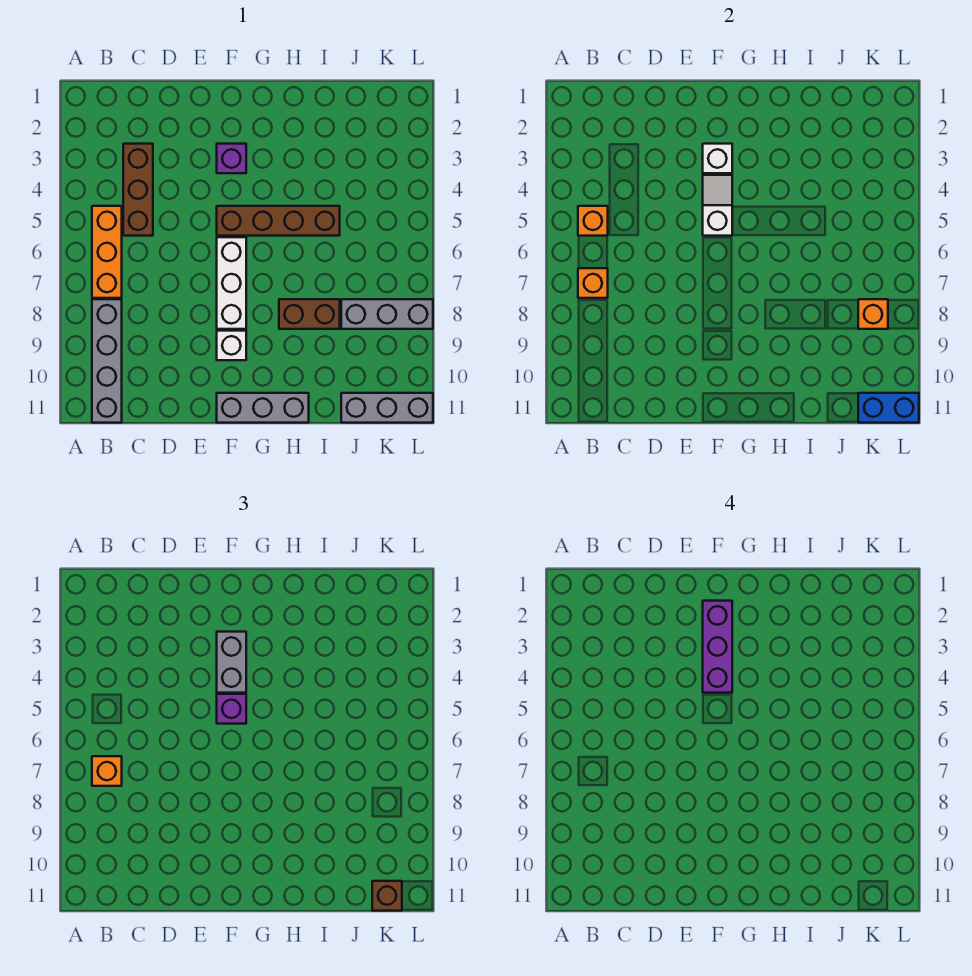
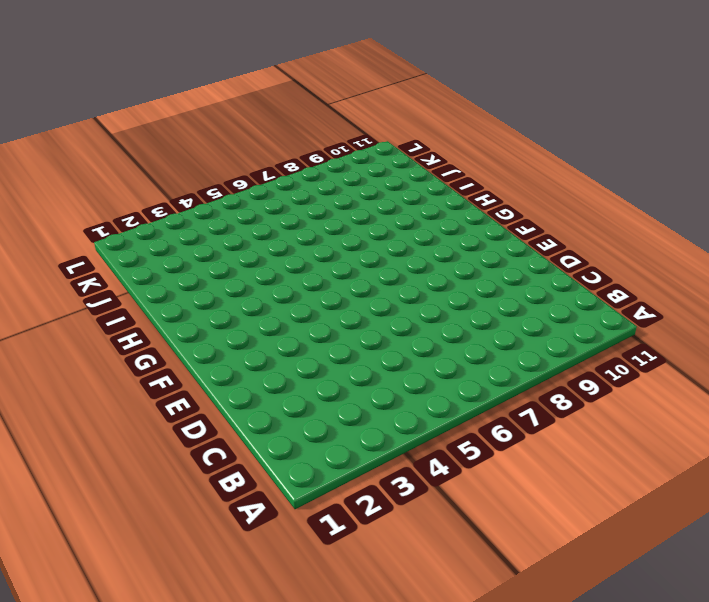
none -> orange brick B5:B7 level 1
none -> grey brick B8:B11 level 1
none -> brown brick C3:C5 level 1

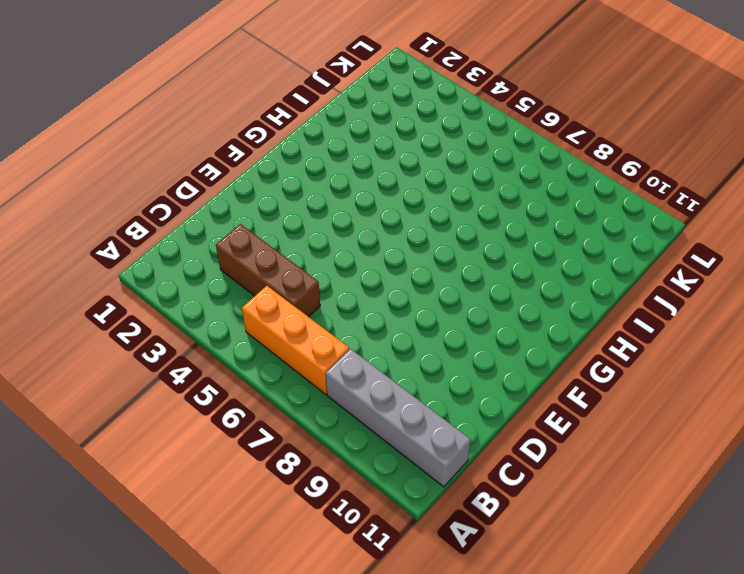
none -> purple brick F3 level 1
none -> brown brick F5:I5 level 1
none -> white brick F6:F8 level 1

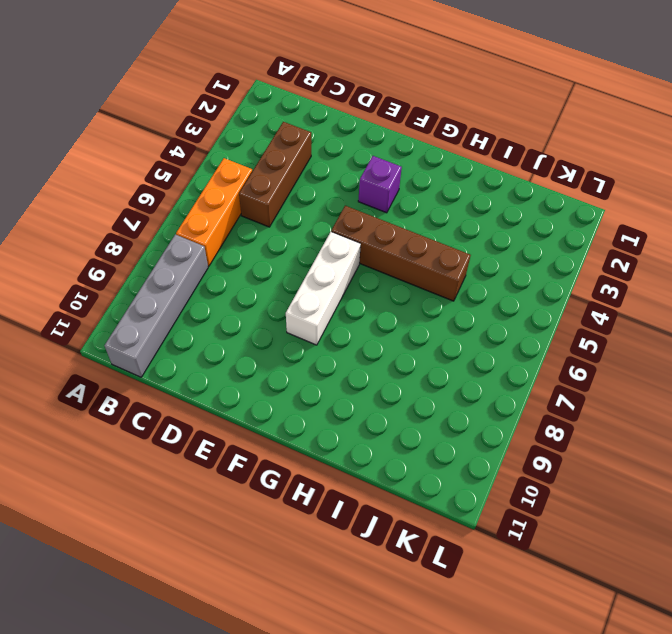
none -> white brick F9 level 1
none -> grey brick F11:H11 level 1
none -> brown brick H8:I8 level 1

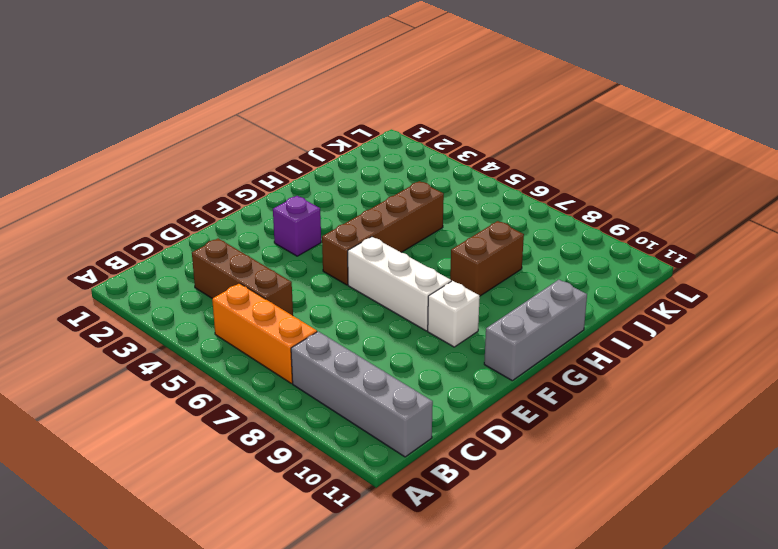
none -> grey brick J8:L8 level 1
none -> grey brick J11:L11 level 1
none -> orange brick B5 level 2

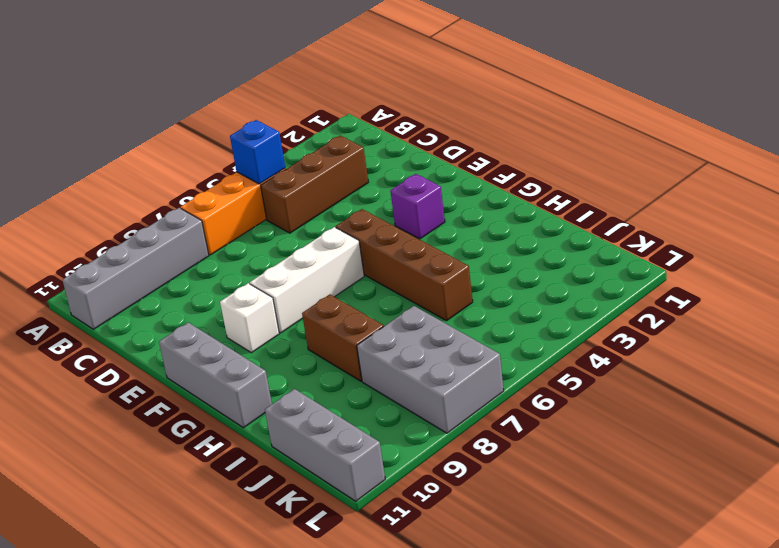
blue brick B5 level 2 -> orange brick B5 level 2
grey brick J7:L8 level 1 -> grey brick J8:L8 level 1
none -> orange brick B7 level 2
none -> white brick F3 level 2
none -> white slope F4:F5 level 2 top 5

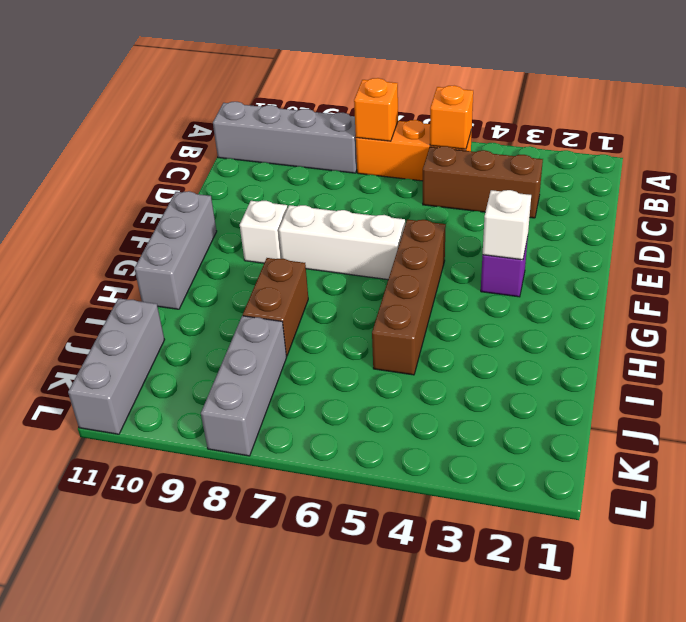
none -> white slope F4:F5 level 2 top 5
none -> orange brick K8 level 2
none -> blue brick K11:L11 level 2

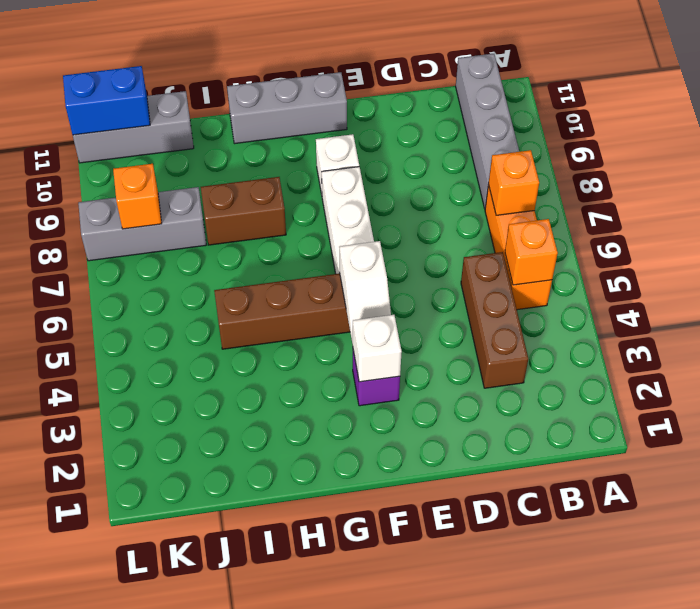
none -> orange brick B7 level 3
none -> grey brick F3:F4 level 3
none -> purple brick F5 level 3

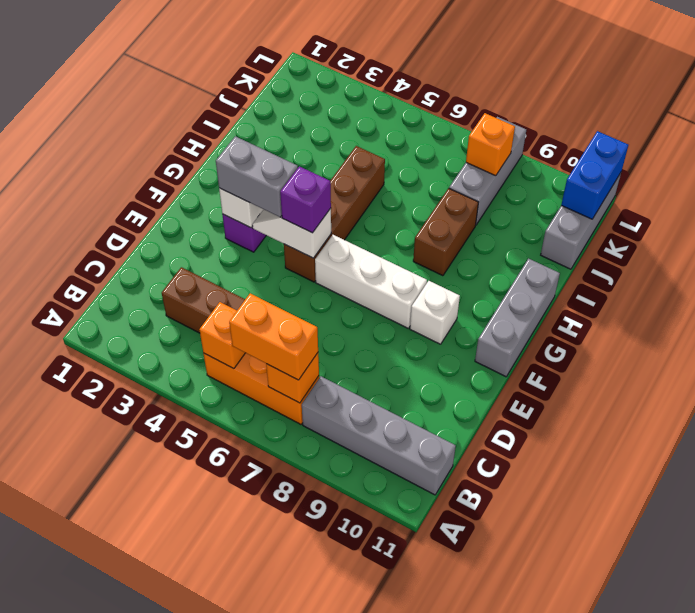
orange brick B6:B7 level 3 -> orange brick B7 level 3
none -> brown brick K11 level 3
none -> purple brick F2:F4 level 4

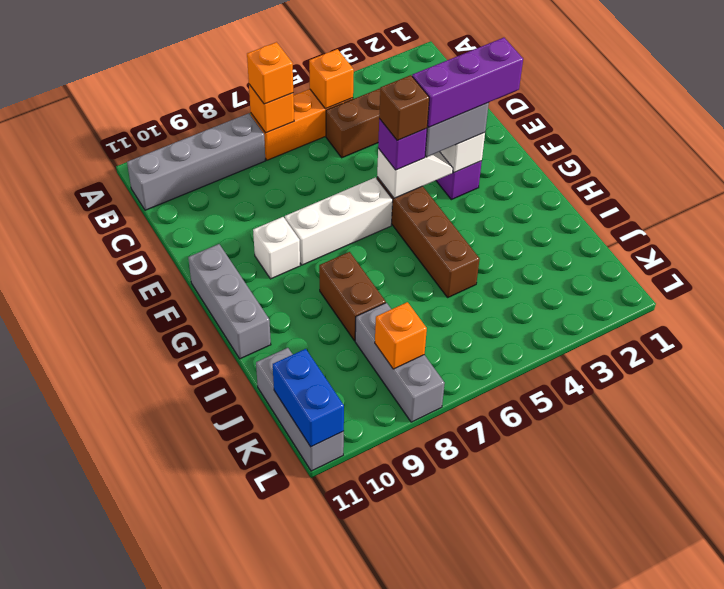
brown brick F5 level 4 -> brown brick K11 level 3

